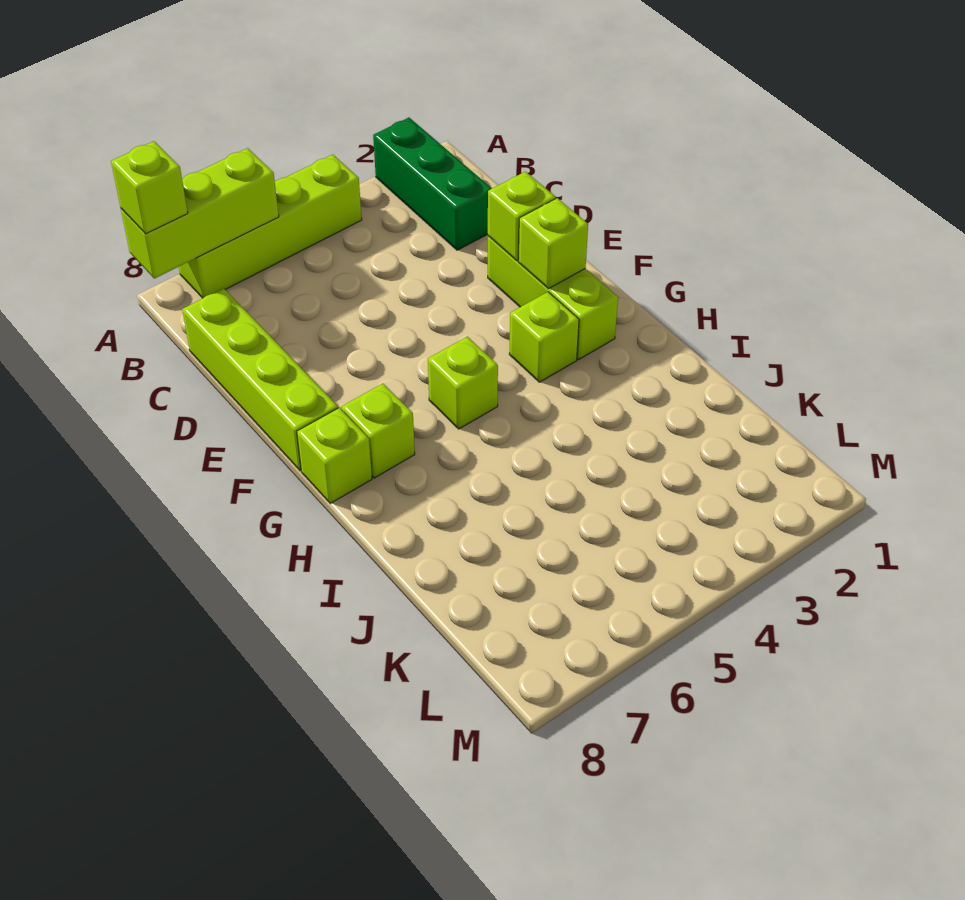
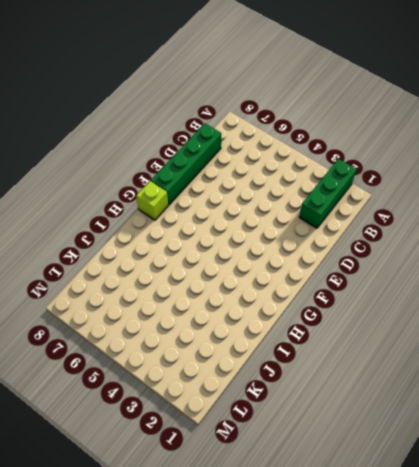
green brick C8:F8 level 1 -> lime brick C8:F8 level 1
none -> lime brick A4:A7 level 1
none -> lime brick E2:G2 level 1
none -> lime brick G3 level 1

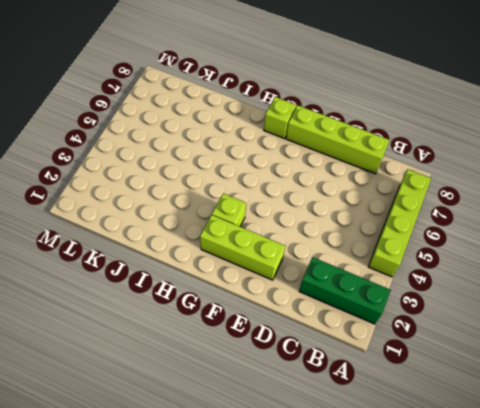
none -> lime brick G5 level 1
none -> lime brick G7 level 1
none -> lime brick A6:A8 level 2

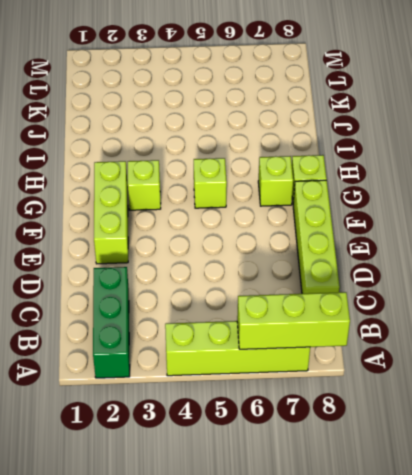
none -> lime brick E2 level 2
none -> lime brick F2 level 2
none -> lime brick A8 level 3

